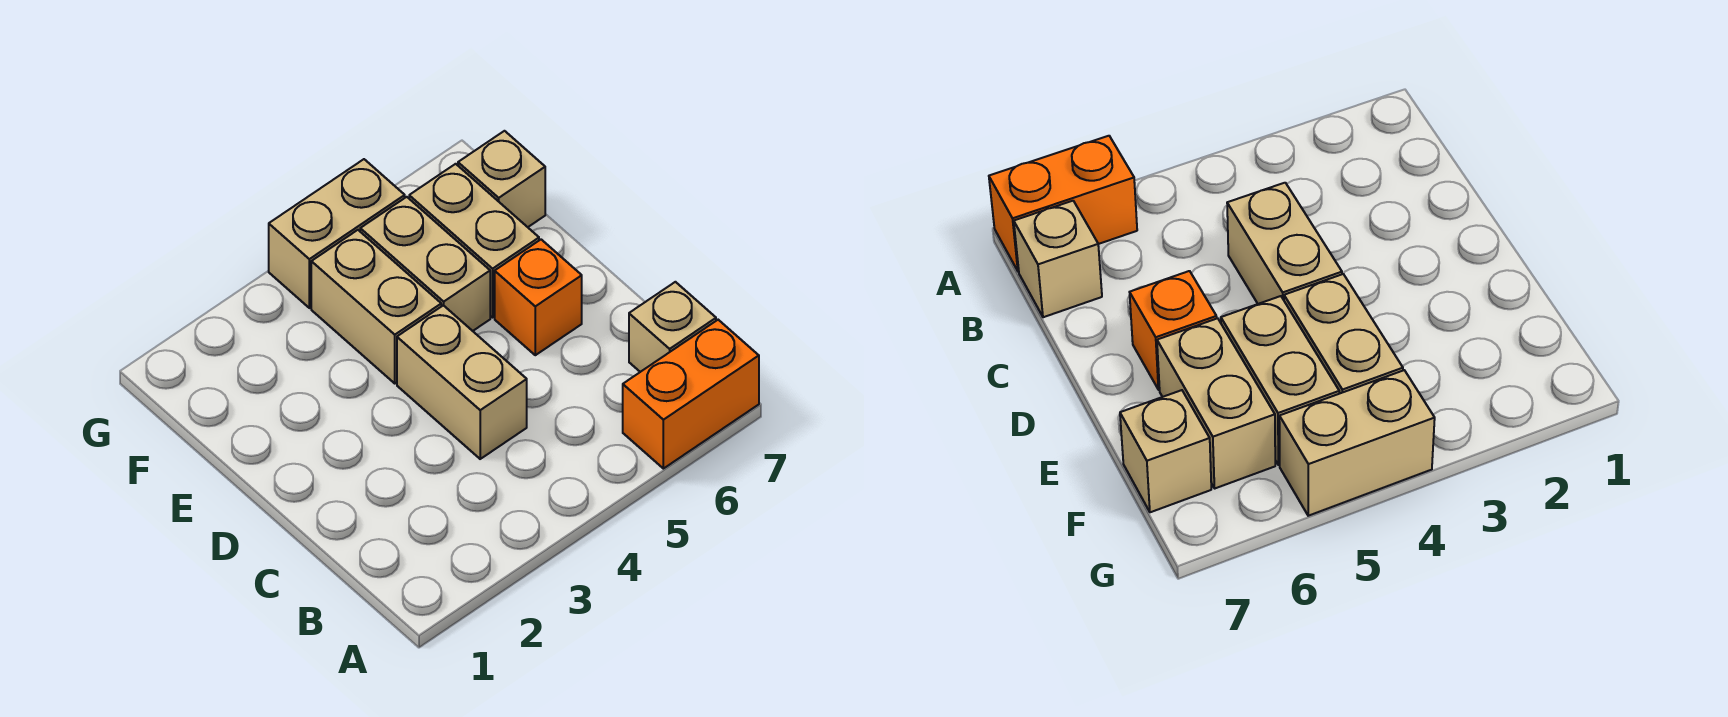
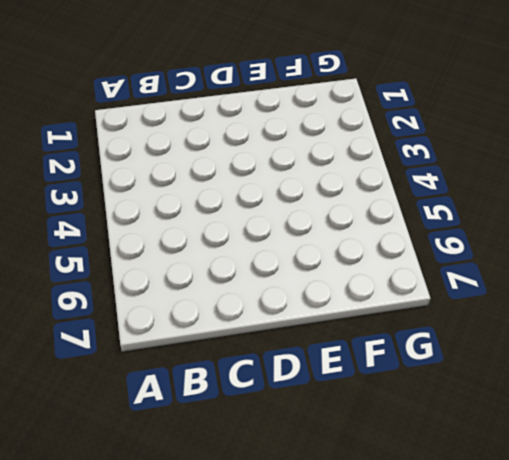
none -> orange brick A6:A7 level 1
none -> tan brick B7 level 1

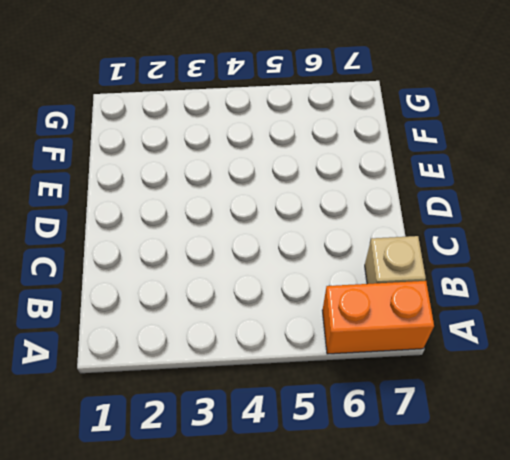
none -> tan brick C4:D4 level 1
none -> orange brick D6 level 1

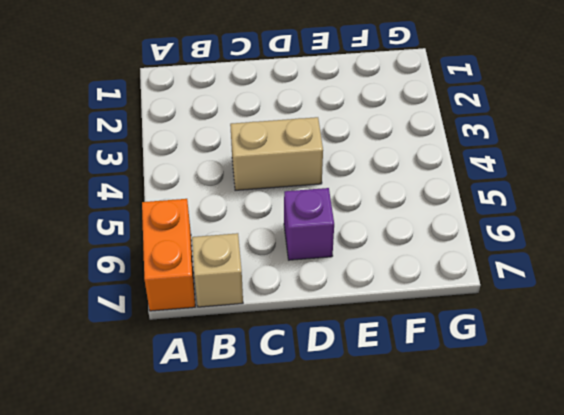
purple brick D6 level 1 -> orange brick D6 level 1
none -> tan brick E4:F4 level 1
none -> tan brick E5:F5 level 1

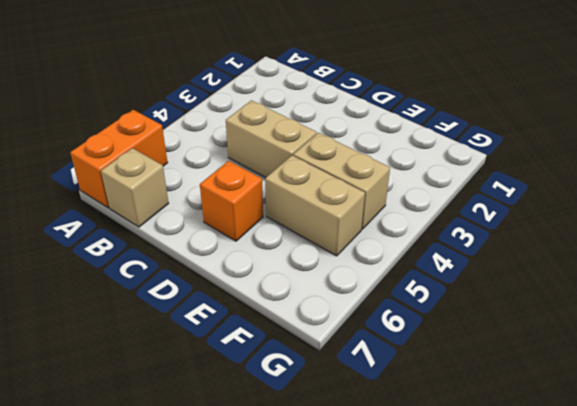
none -> tan brick E6:F6 level 1
none -> tan brick F7 level 1

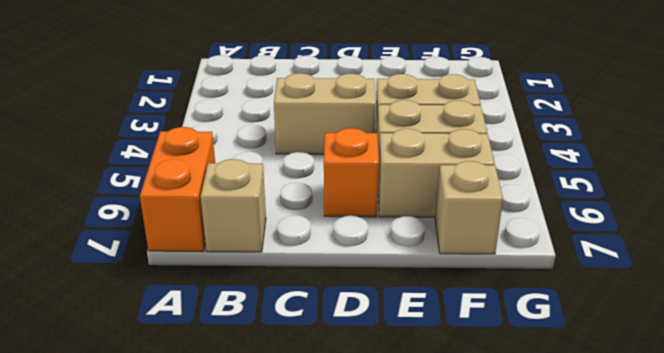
none -> tan brick G4:G5 level 1

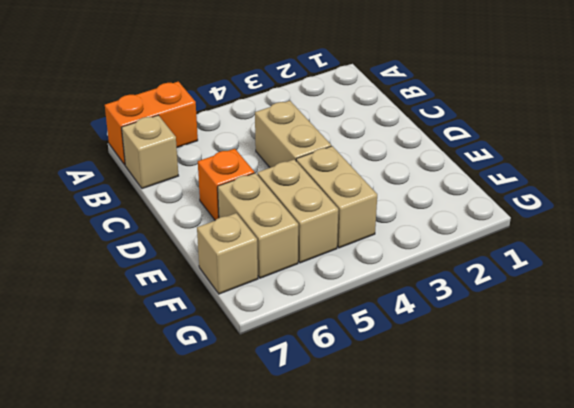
none -> tan brick G4:G5 level 1

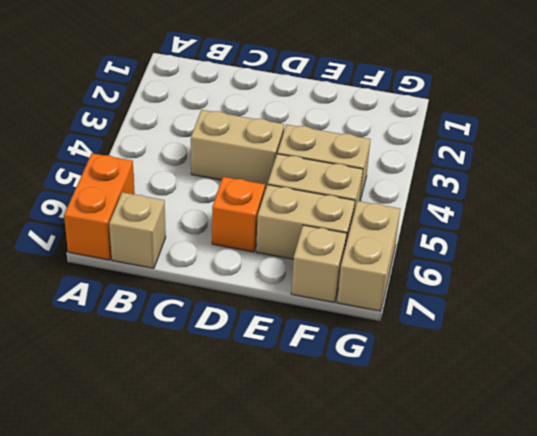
tan brick G6:G7 level 1 -> tan brick G4:G5 level 1

